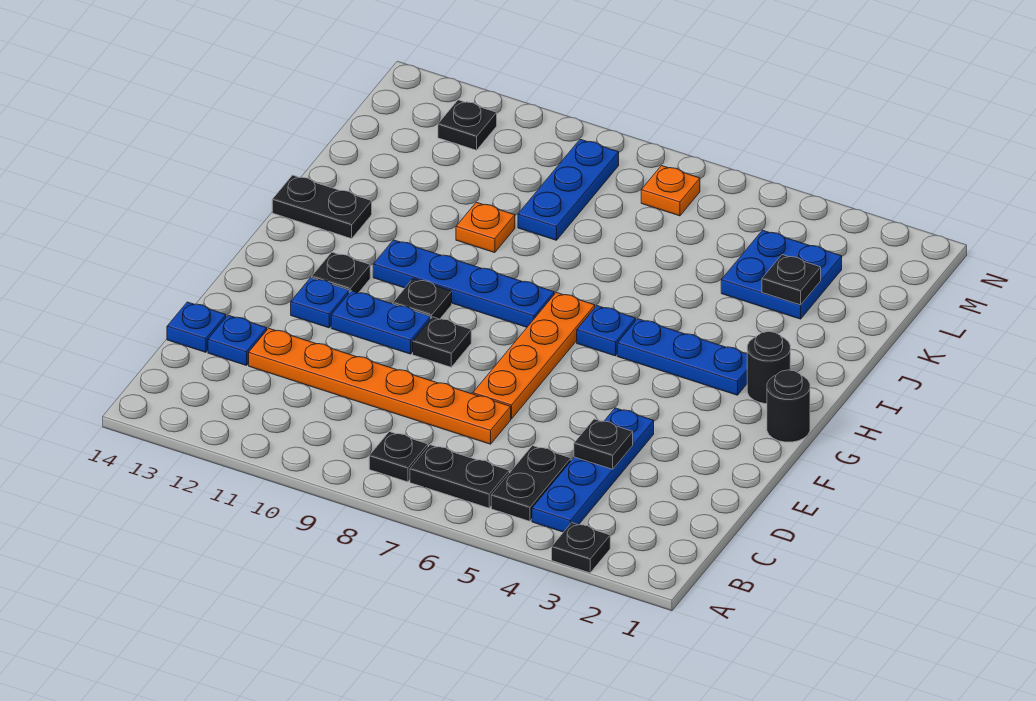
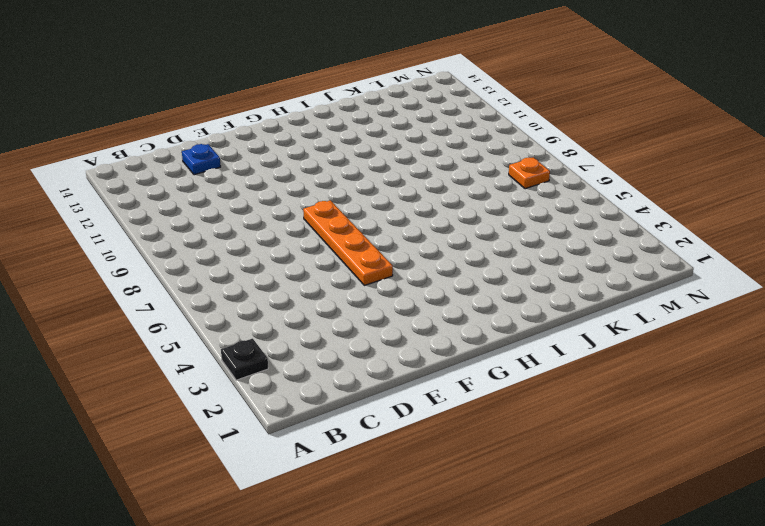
orange plate F5:F8 level 1 -> orange plate E7:H7 level 1
none -> blue plate B4:E4 level 1
none -> black plate B5:C5 level 1
none -> black plate B6:B7 level 1

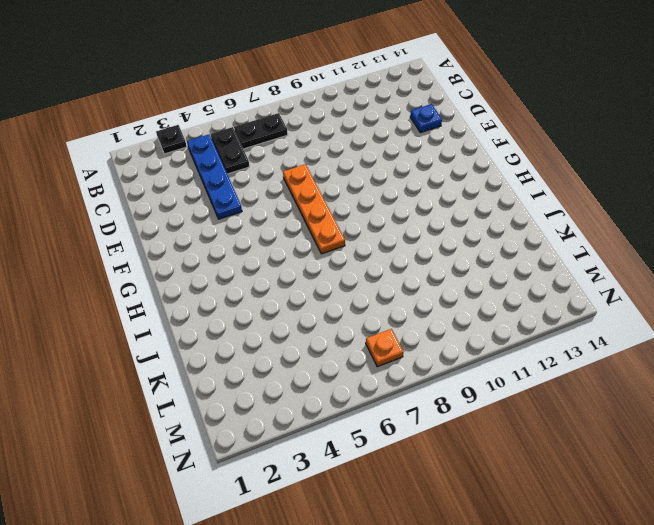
none -> black plate B8 level 1
none -> orange plate D7:D12 level 1
none -> blue plate D14 level 1

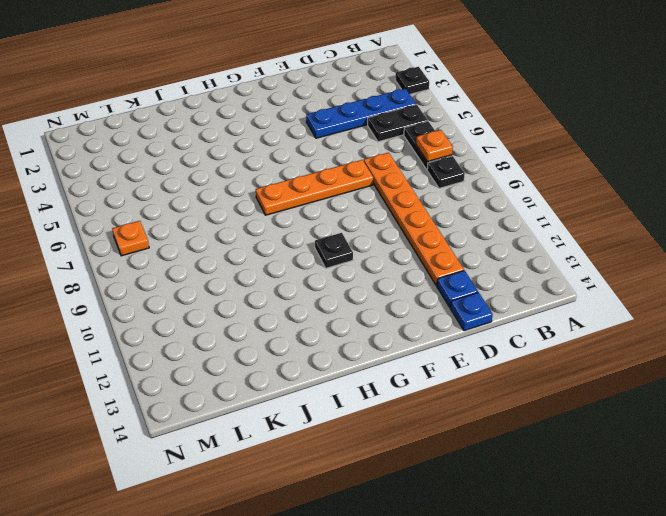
orange plate B7 level 2 -> orange plate J10 level 1
none -> black plate F9 level 1
none -> blue plate F10:F11 level 1
none -> blue plate F12 level 1

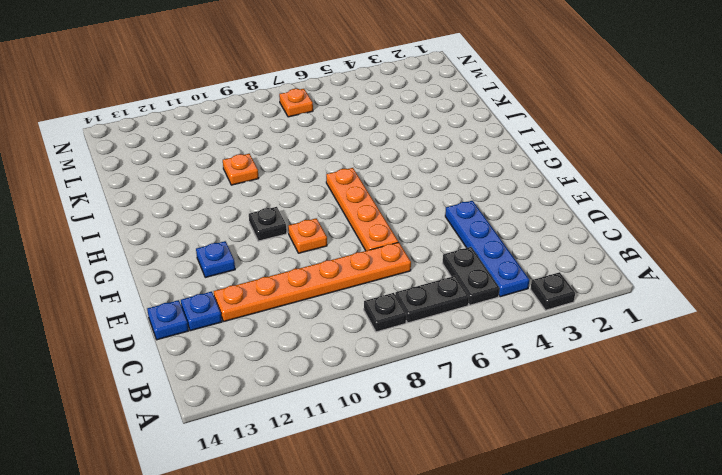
orange plate F9 level 1 -> black plate F9 level 1
none -> blue plate F10:F11 level 1
none -> black round brick G1 level 1
none -> black plate G12 level 1

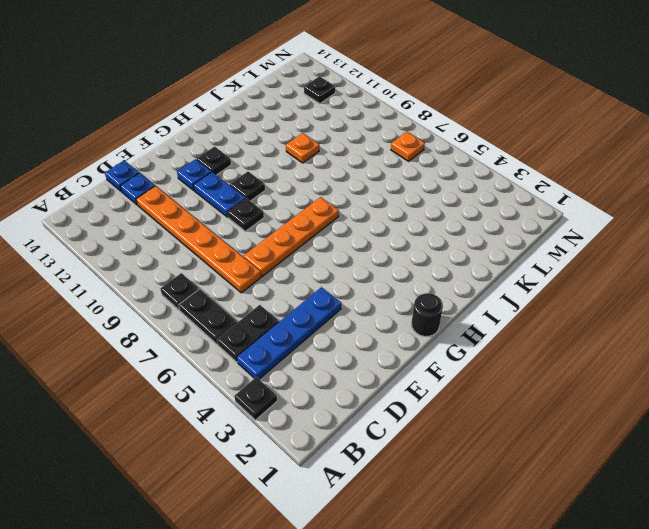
none -> black round brick H2 level 1
none -> blue plate H3:H5 level 1
none -> blue plate H6 level 1

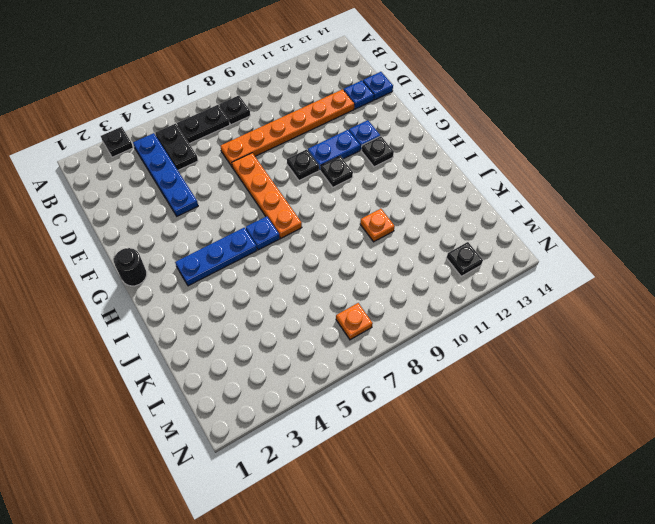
none -> black round brick H2 level 1
none -> blue plate H8:H11 level 1
none -> black plate I13:I14 level 1

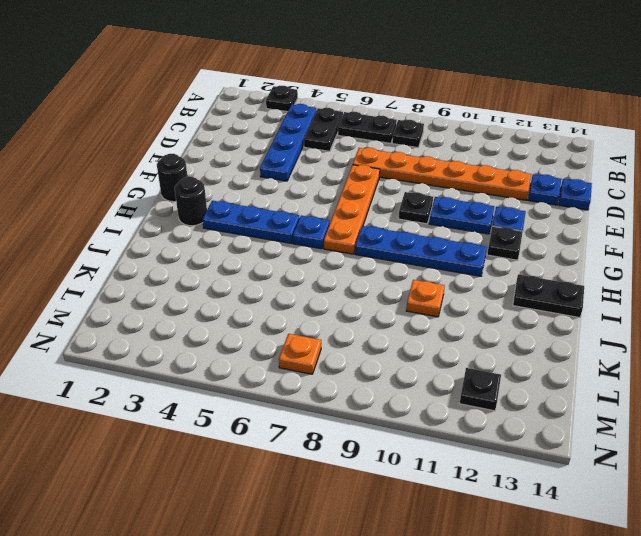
none -> black plate G10 level 1
none -> blue plate K3:L4 level 1
none -> blue plate K9:M9 level 1

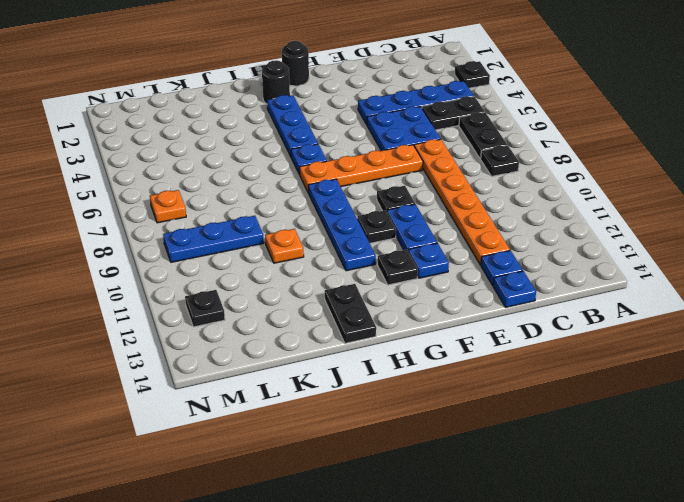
blue plate D5:E6 level 1 -> blue plate K3:L4 level 1
none -> black plate D4 level 2
none -> black plate K3 level 2

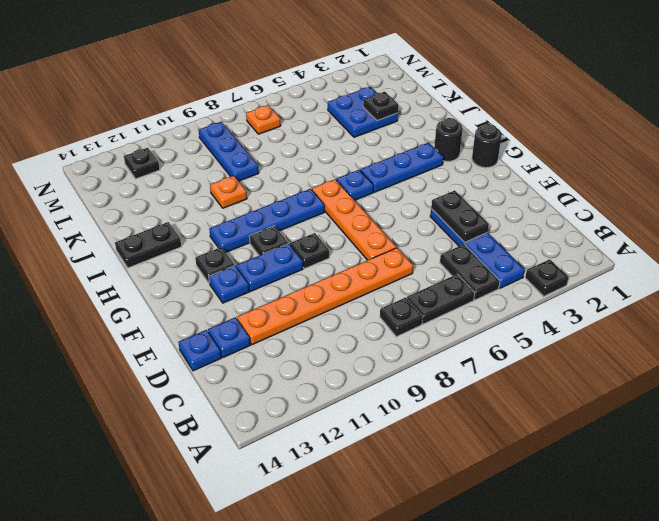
black plate D4:E4 level 2 -> black plate D4 level 2

